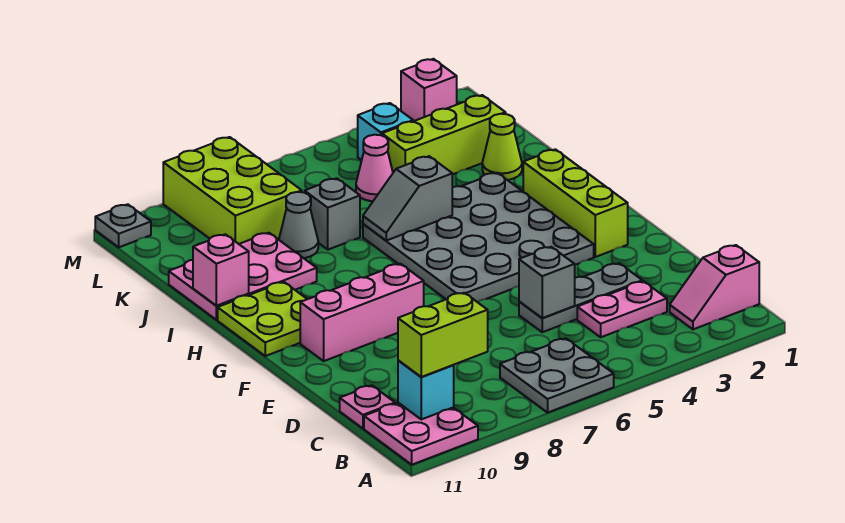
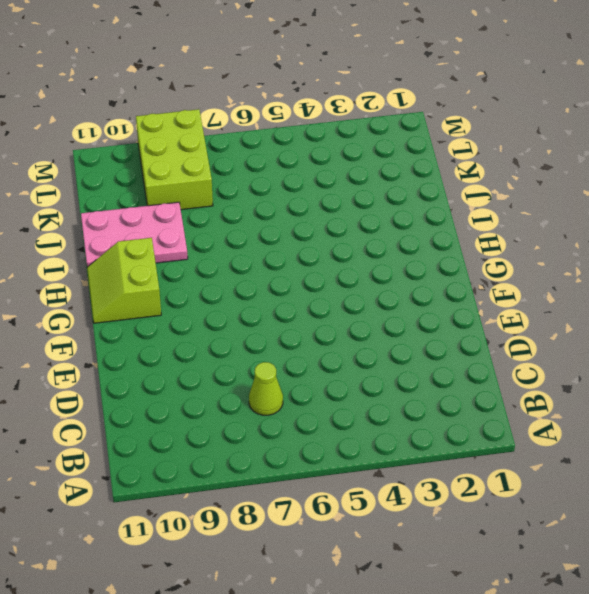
lime cone C7 level 1 -> lime cone J2 level 1
lime slope G10:H11 level 1 top 10 -> lime plate G10:H11 level 1
none -> grey plate A6:B7 level 1
none -> pink plate A10:B11 level 1
none -> pink slope B1:B2 level 1 top 1

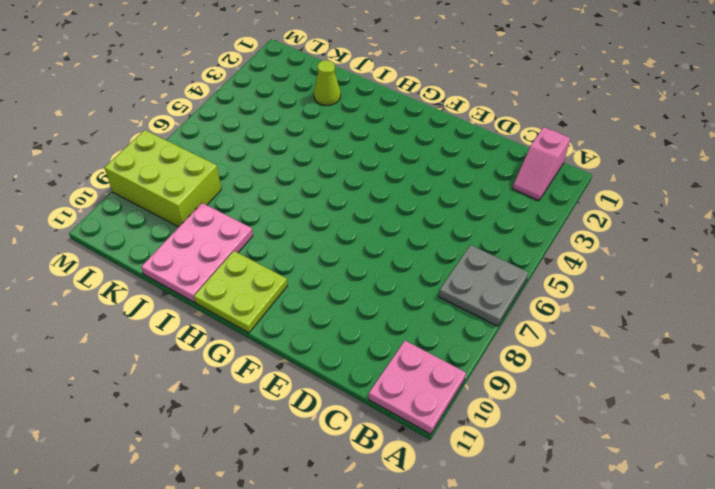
none -> pink plate C3:C4 level 1
none -> pink plate C11 level 1
none -> grey plate D3:D5 level 1

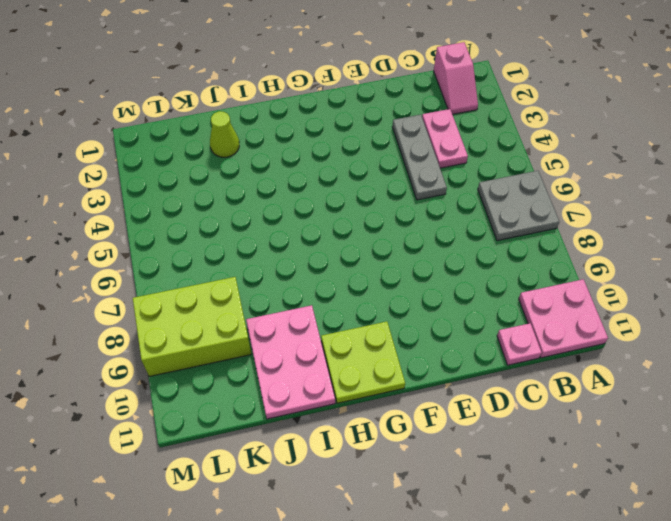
none -> lime brick F2:H2 level 1
none -> grey plate F3:I6 level 1
none -> pink brick F8:F10 level 1

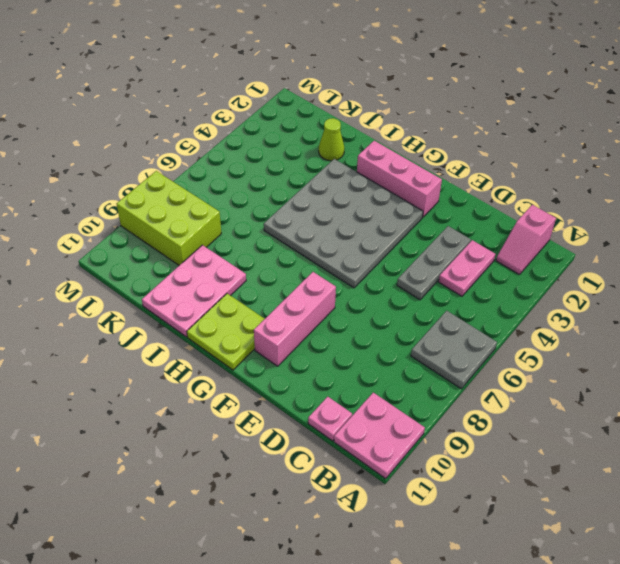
pink brick F2:H2 level 1 -> lime brick F2:H2 level 1
none -> grey brick J7 level 1
none -> grey cone J8 level 1
none -> lime brick K2:K4 level 1

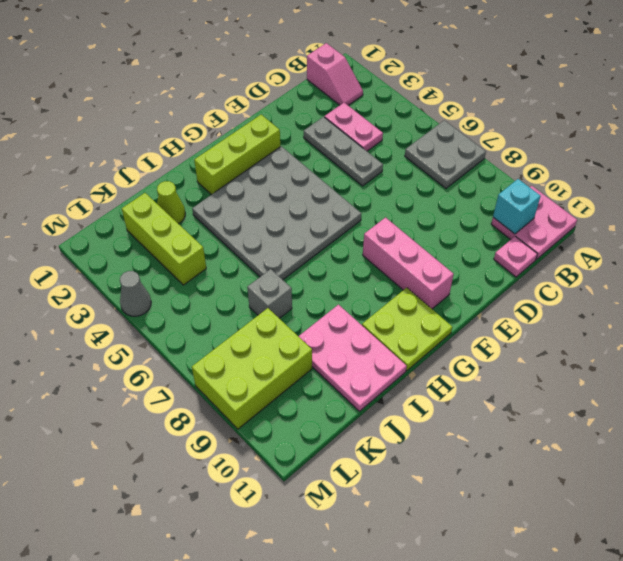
grey cone M4 level 1 -> grey cone J8 level 1
none -> pink cone K5 level 1
none -> cyan brick L4 level 1
none -> pink brick M2 level 1

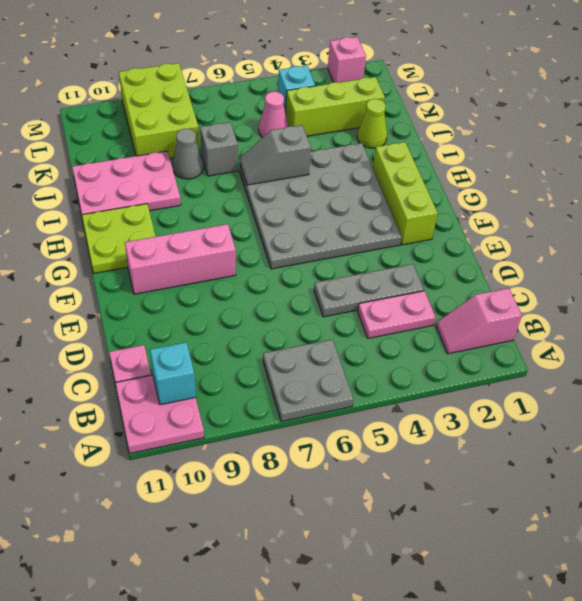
none -> grey plate M11 level 1
none -> grey brick D5 level 2
none -> pink brick I11 level 2

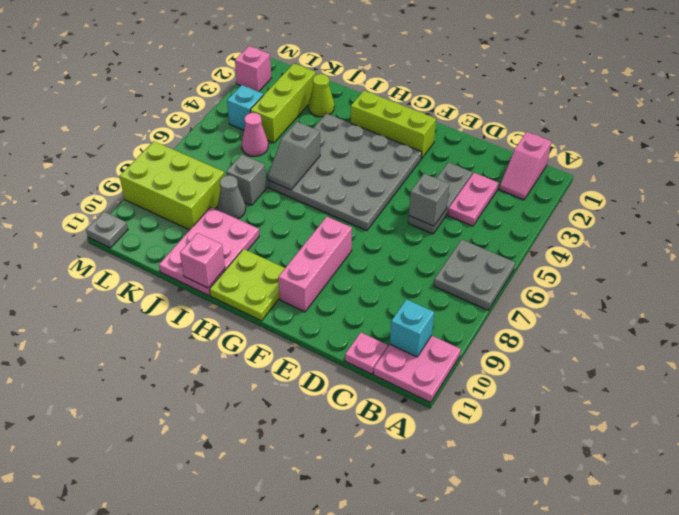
none -> lime brick B9:B10 level 3

